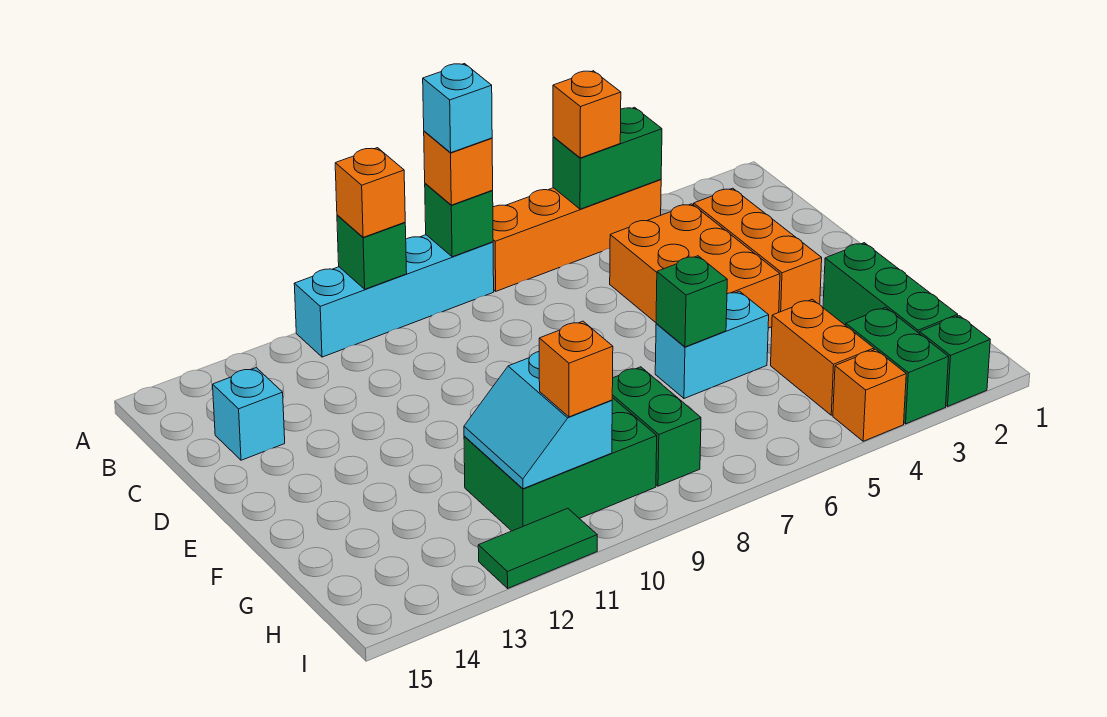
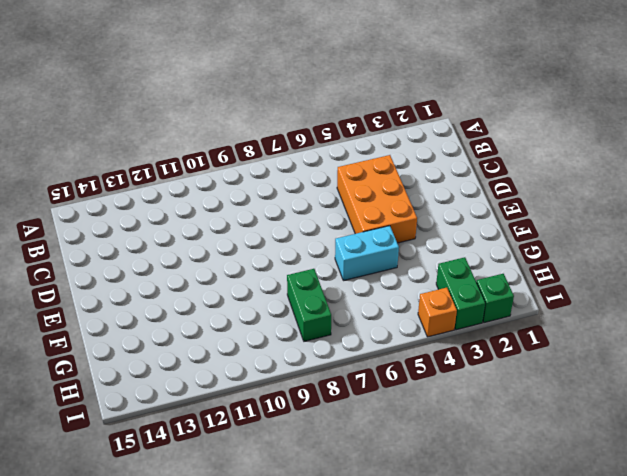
none -> orange brick A4:A7 level 1
none -> cyan brick A8:A11 level 1
none -> orange brick C3:E3 level 1

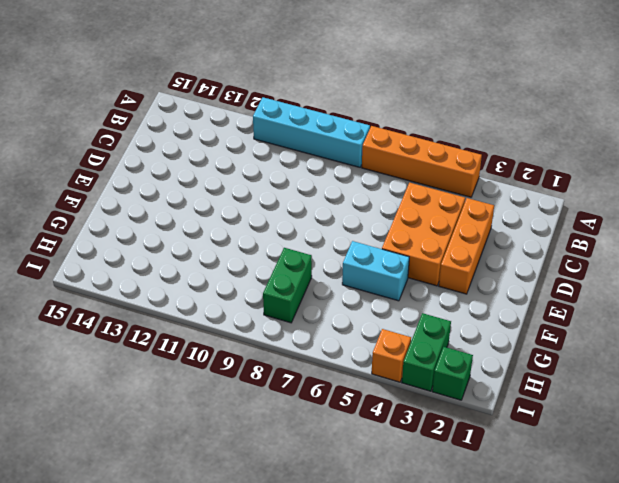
none -> cyan brick C14 level 1
none -> green brick F2:H2 level 1
none -> orange brick G4:H4 level 1

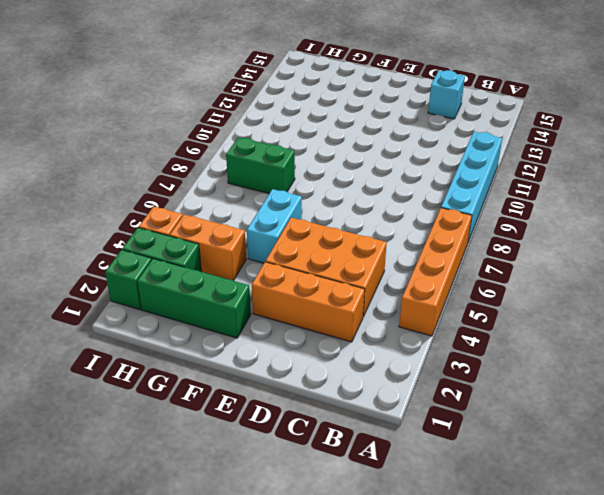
none -> green brick G9:H11 level 1
none -> green tile I11:I12 level 1
none -> green brick A4:A5 level 2

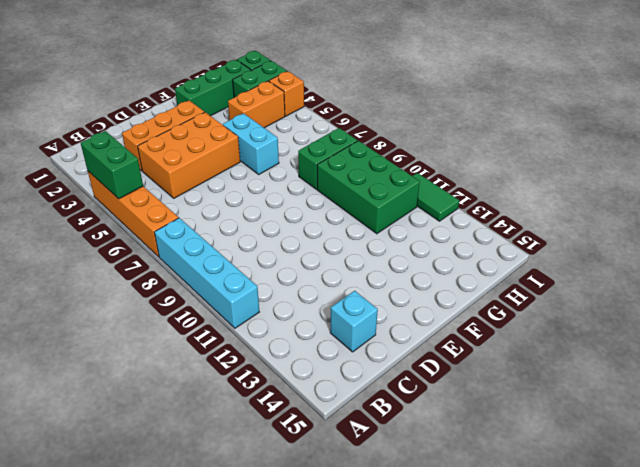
none -> green brick A8 level 2
none -> green brick A10 level 2
none -> green brick F6 level 2

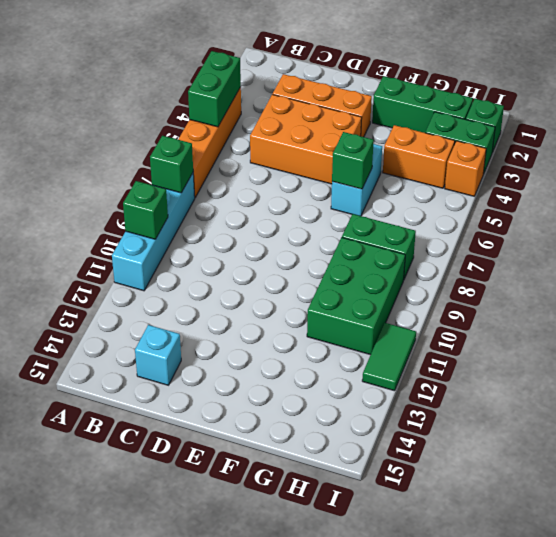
none -> cyan slope G10:H11 level 2 top 10
none -> orange brick A5 level 3
none -> orange brick A8 level 3

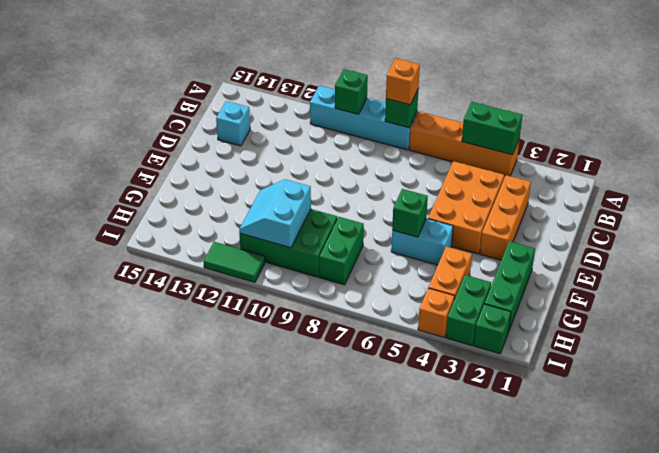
none -> orange brick A5 level 3
none -> orange brick A10 level 3
none -> orange brick H10 level 3

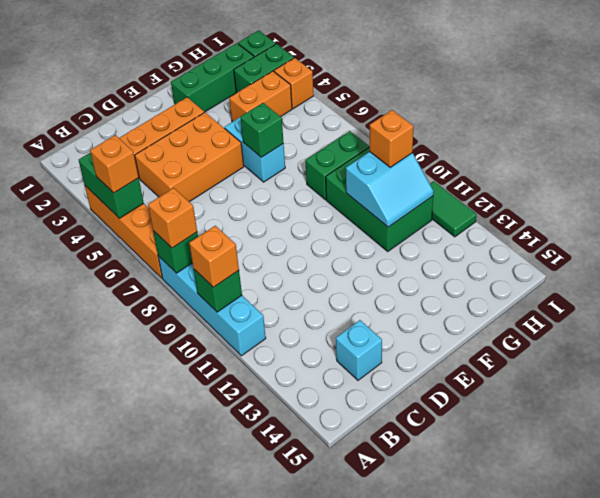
none -> cyan brick A8 level 4

